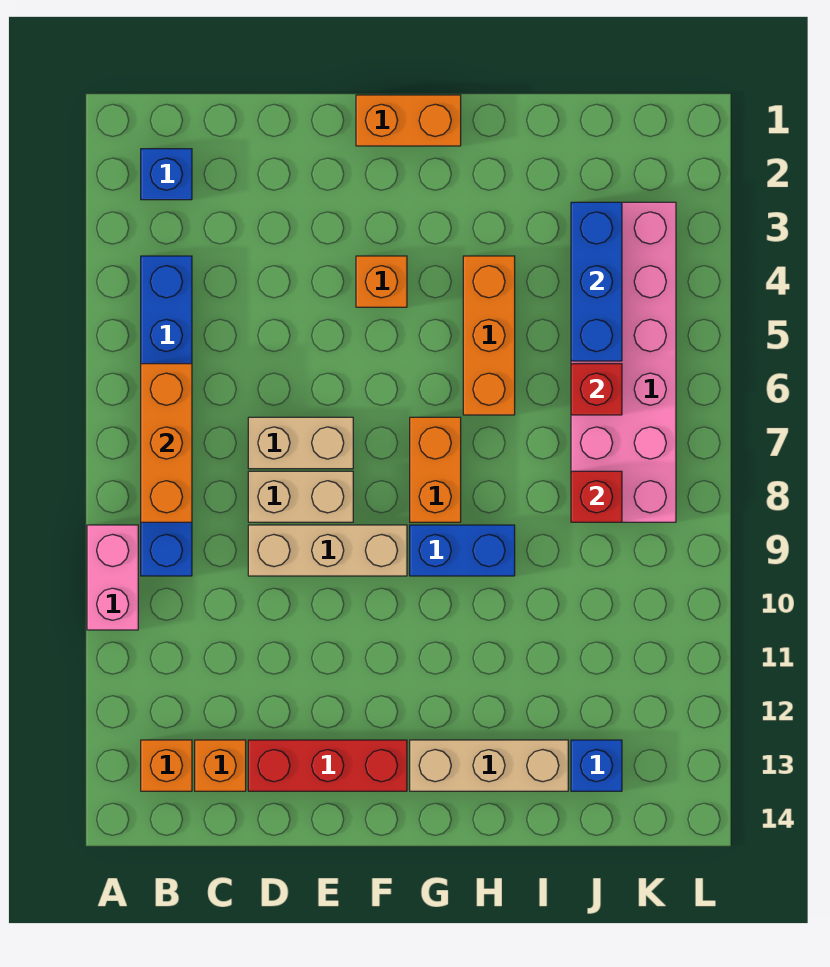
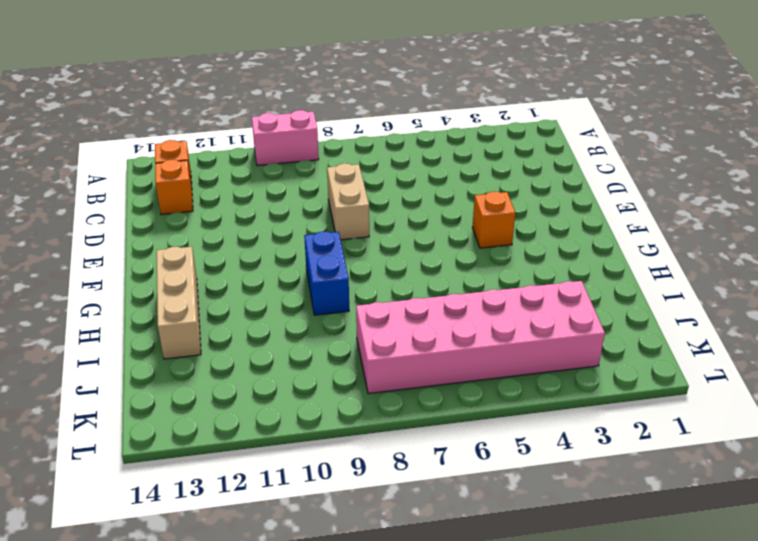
none -> blue brick B2 level 1
none -> blue brick B4:B9 level 1
none -> tan brick D7:E7 level 1

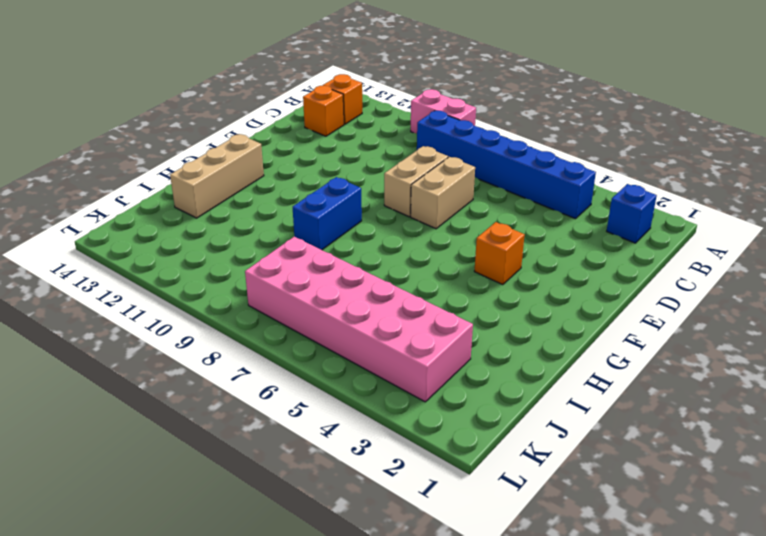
none -> tan brick D9:F9 level 1
none -> red brick D13:F13 level 1
none -> orange brick F1:G1 level 1

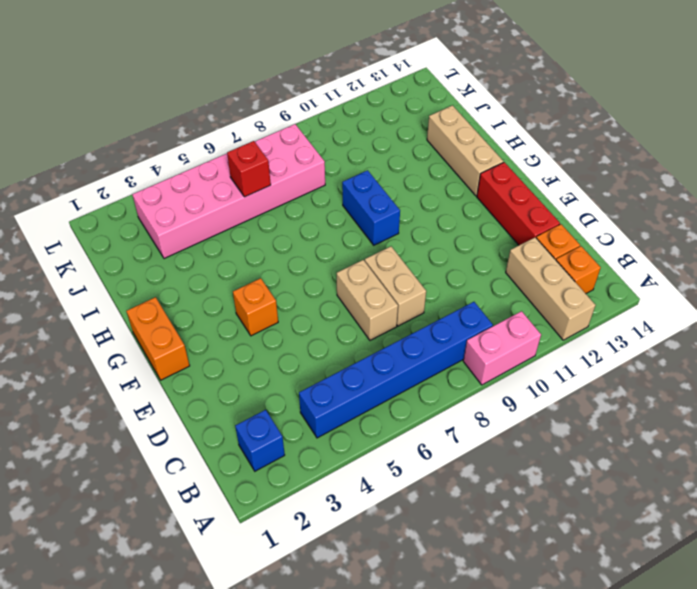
tan brick A12:C12 level 1 -> tan brick D9:F9 level 1
none -> orange brick G7:G8 level 1
none -> orange brick H4:H6 level 1
none -> blue brick J13 level 1

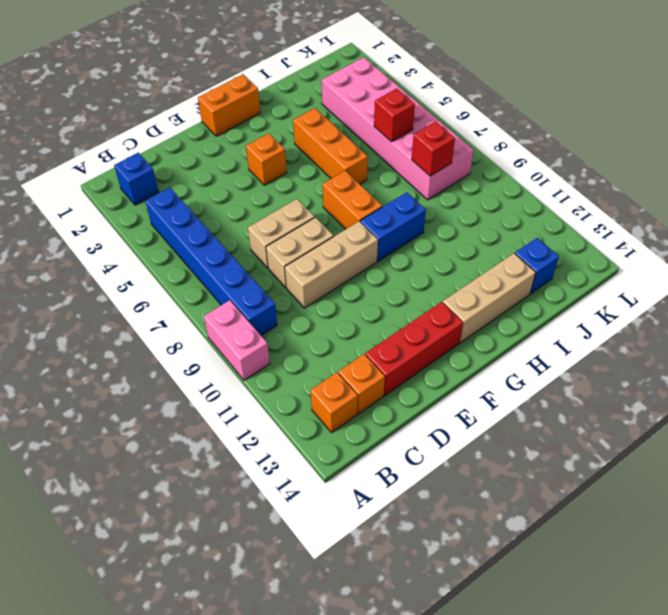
none -> orange brick B6:B8 level 2
none -> blue brick J3:J5 level 2

